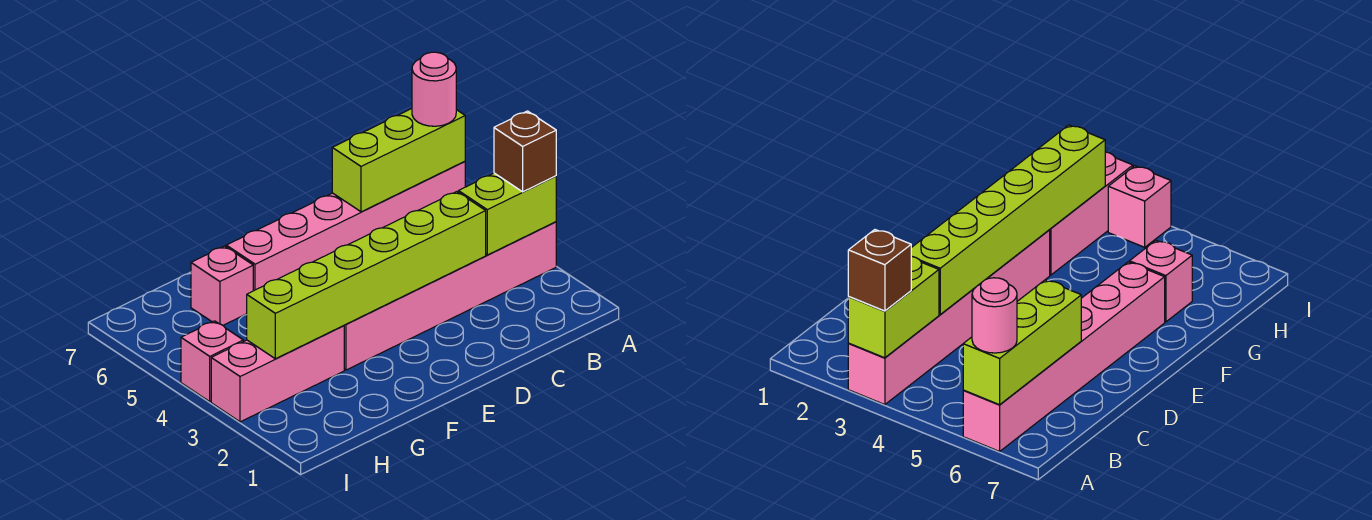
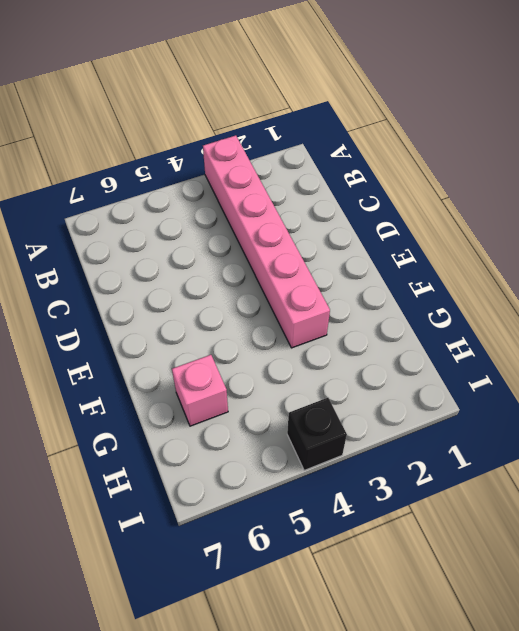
black brick I4 level 1 -> pink brick I4 level 1
none -> pink brick A6:F6 level 1
none -> pink brick G3:I3 level 1

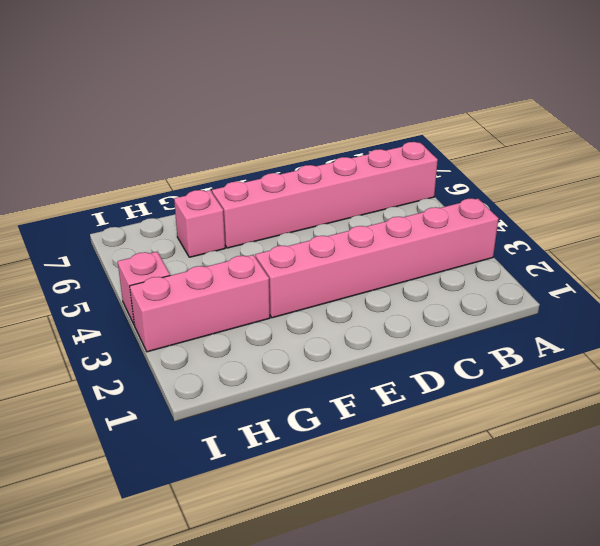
none -> lime brick A3:B3 level 2
none -> lime brick A6:C6 level 2

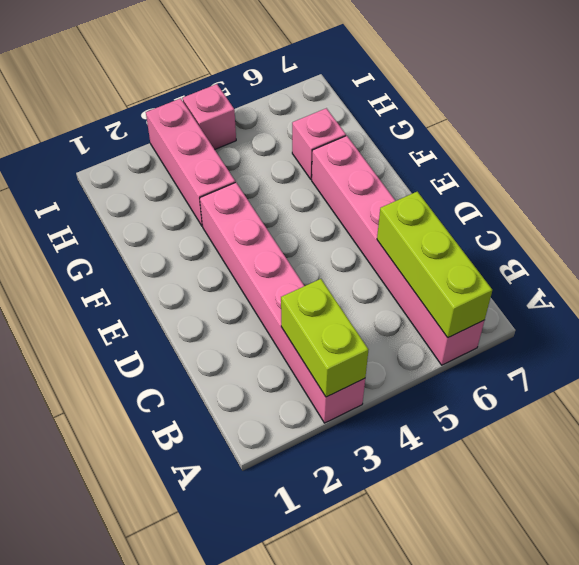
none -> lime brick C3:H3 level 2
none -> brown brick A3 level 3

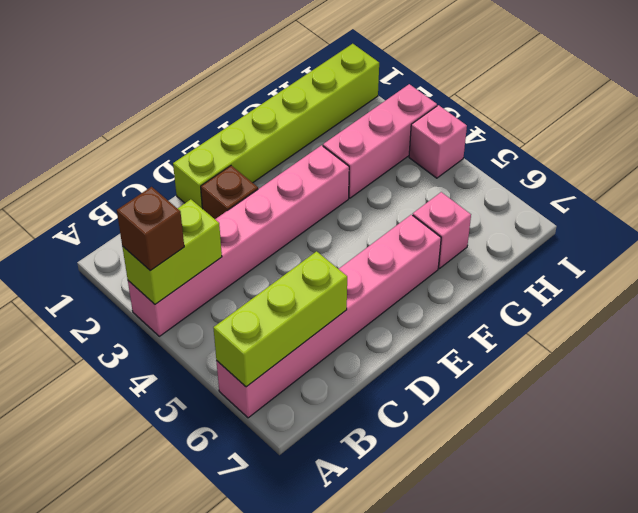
lime brick D1:I1 level 1 -> lime brick C3:H3 level 2
brown brick D2 level 1 -> none
none -> pink round brick A6 level 3

